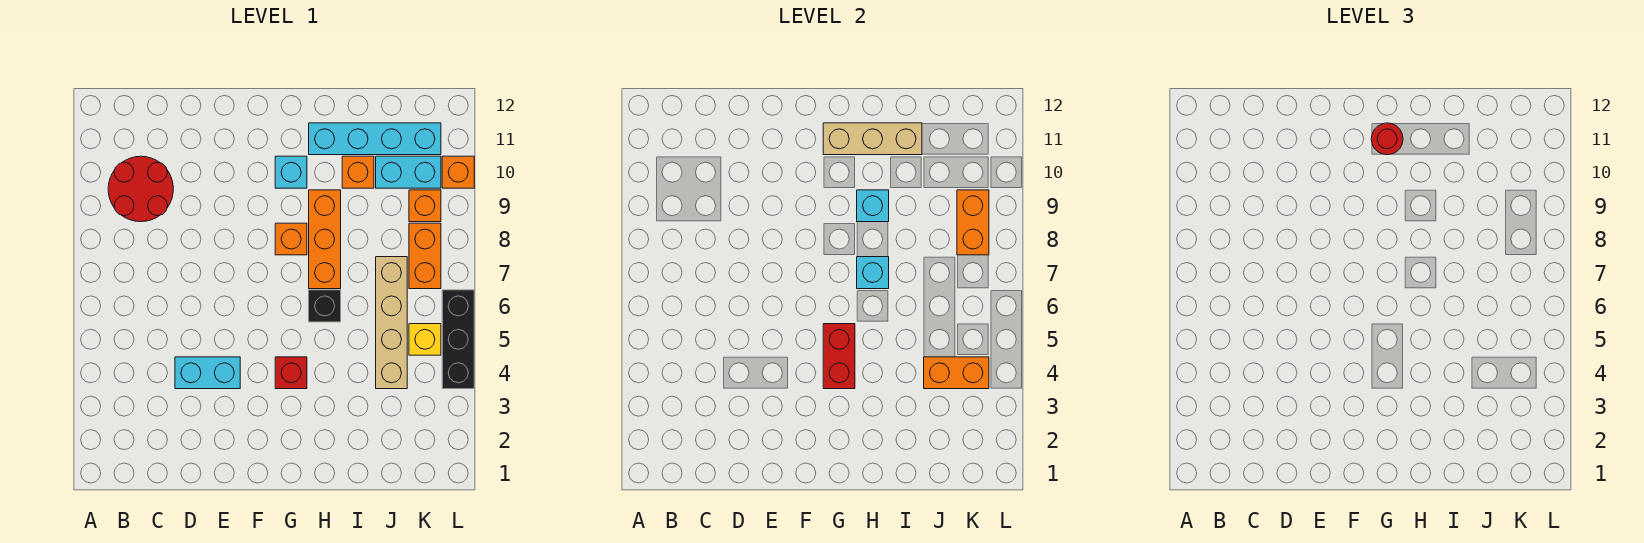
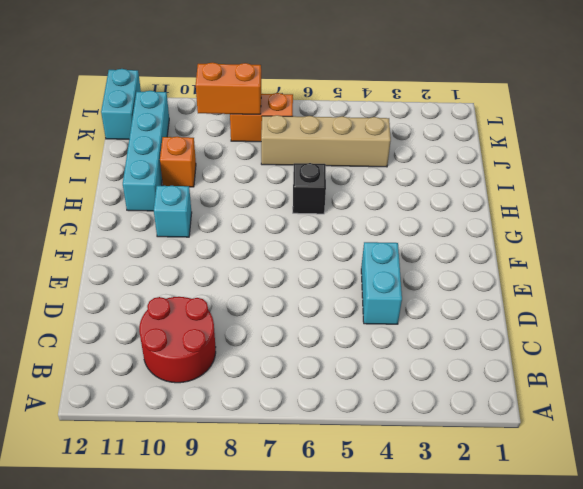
cyan brick K12:L12 level 1 -> cyan brick J10:K10 level 1
none -> red brick G4 level 1
none -> orange brick G8 level 1
none -> orange brick H7:H9 level 1

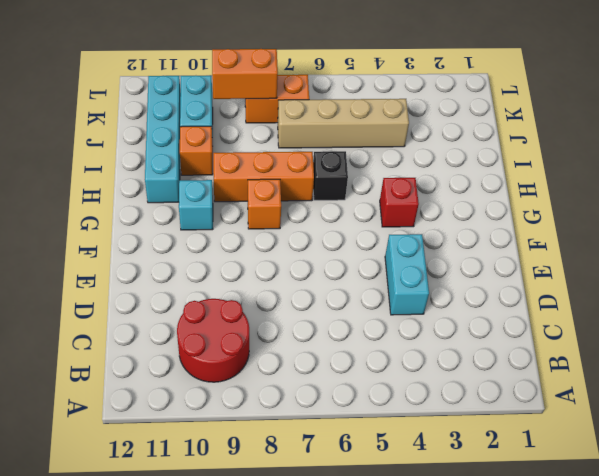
none -> yellow brick K5 level 1
none -> orange brick K9 level 1
none -> black brick L4:L6 level 1

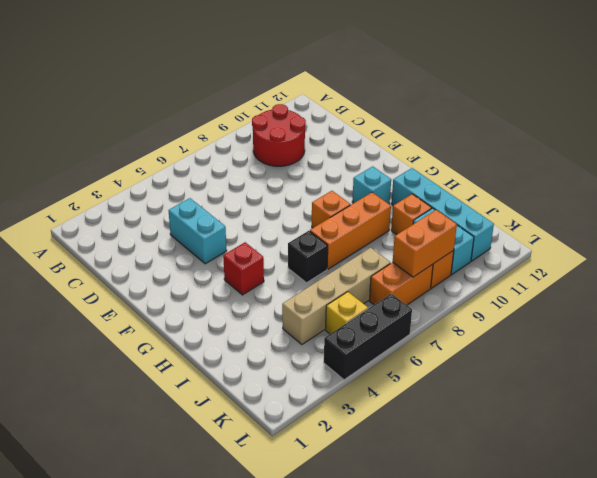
none -> orange brick L10 level 1
none -> red brick G4:G5 level 2
none -> tan brick G11:I11 level 2

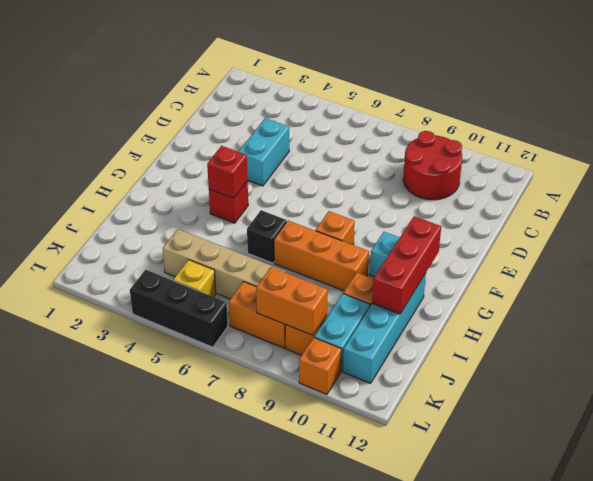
red brick G4 level 2 -> red brick G4:G5 level 2
red brick G11:I11 level 2 -> tan brick G11:I11 level 2
none -> cyan brick H7 level 2
none -> cyan brick H9 level 2
none -> orange brick J4:K4 level 2

